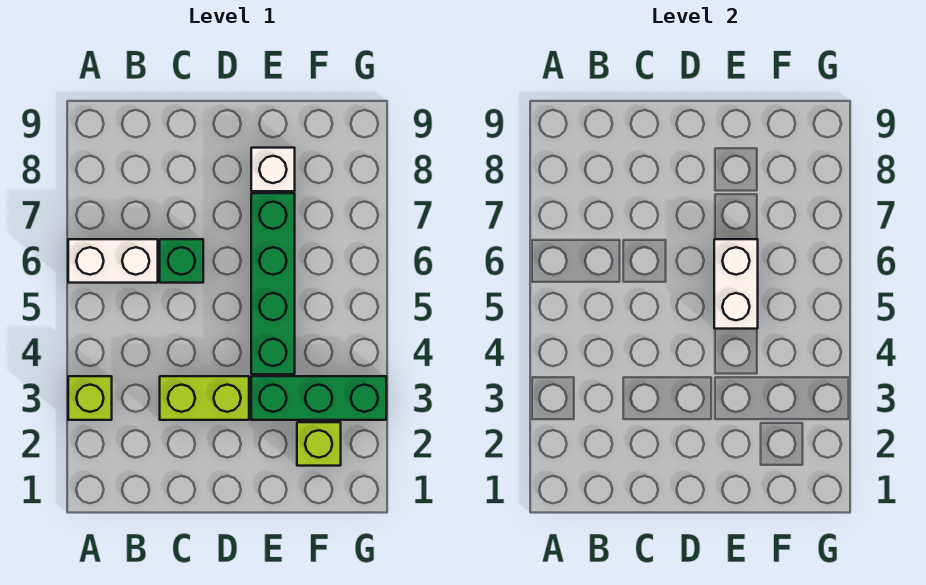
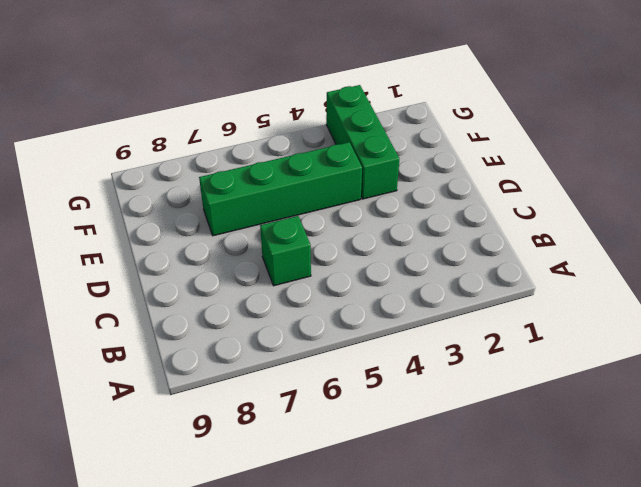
none -> lime brick A3 level 1
none -> white brick A6:B6 level 1

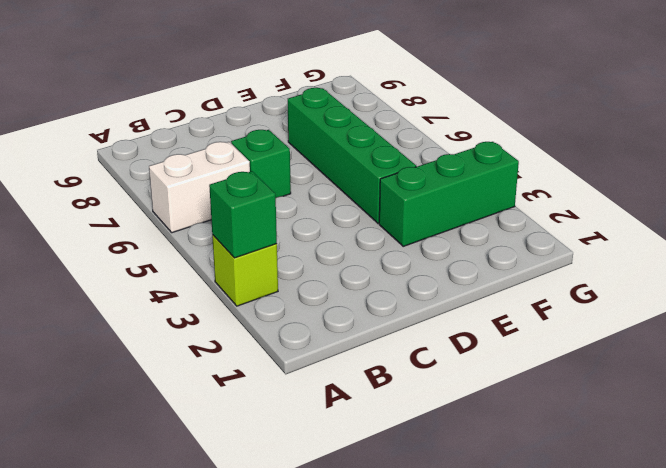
green brick A3 level 2 -> none
none -> lime brick C3:D3 level 1
none -> white brick E8 level 1

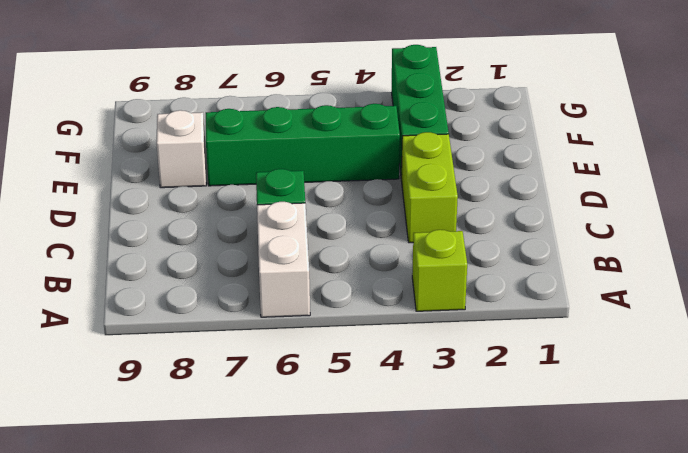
none -> lime brick F2 level 1
none -> white brick E5:E6 level 2

